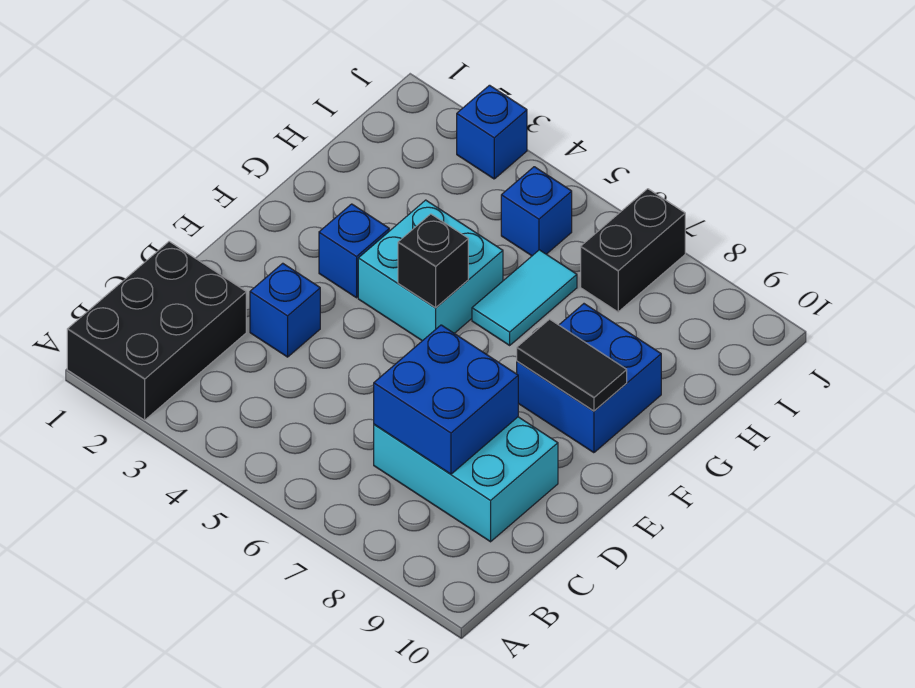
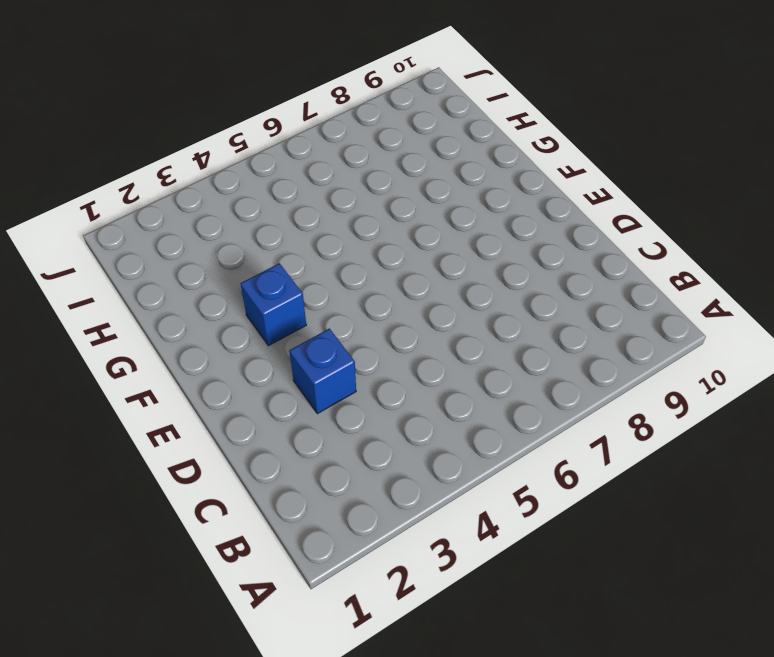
none -> black brick A1:C2 level 1
none -> cyan brick C7:D9 level 1
none -> cyan brick F4:G5 level 1

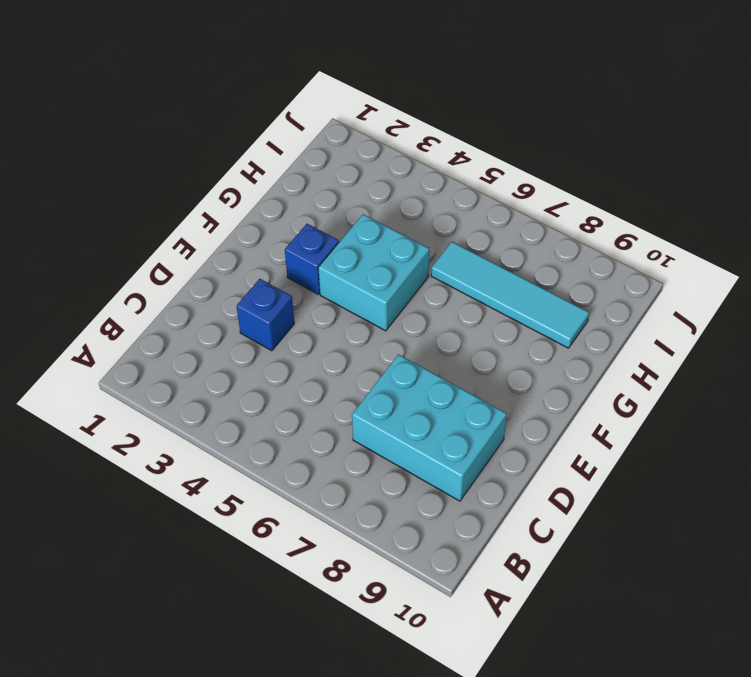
cyan tile H6:H9 level 1 -> cyan tile G6:H6 level 1
none -> black brick A1:C2 level 1
none -> blue brick F8:G9 level 1
none -> blue brick I5 level 1

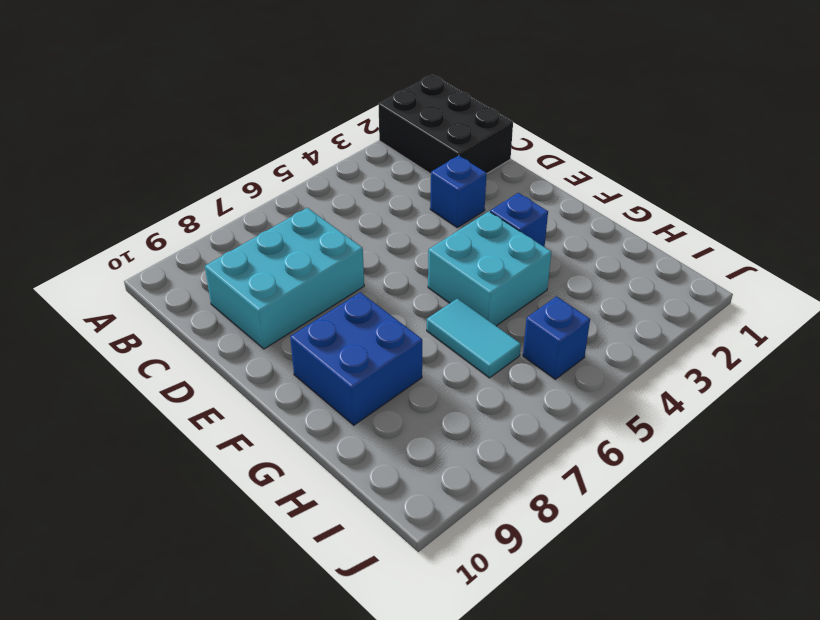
none -> black brick I7:J7 level 1
none -> blue brick J3 level 1
none -> blue brick C7:D8 level 2

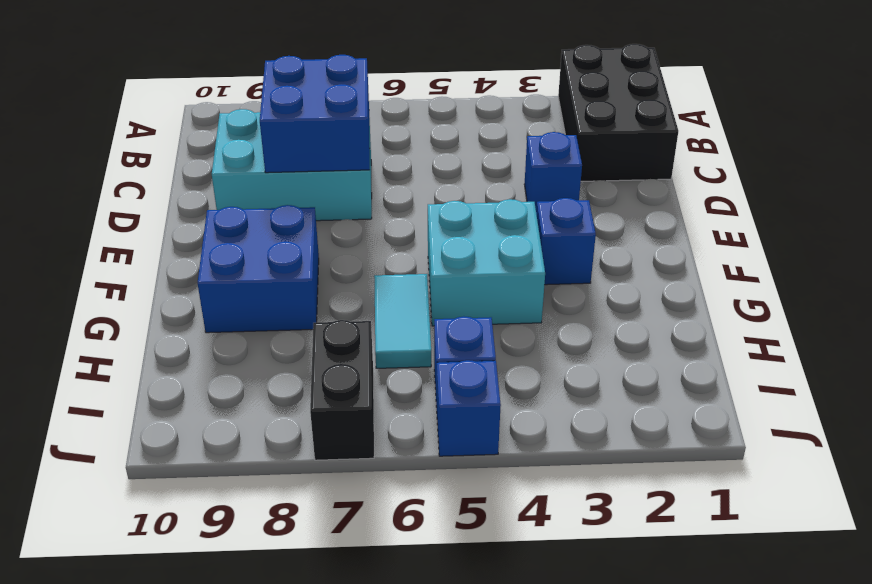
blue brick J5 level 1 -> blue brick J3 level 1
none -> black brick F5 level 2
none -> black tile F8:F9 level 2

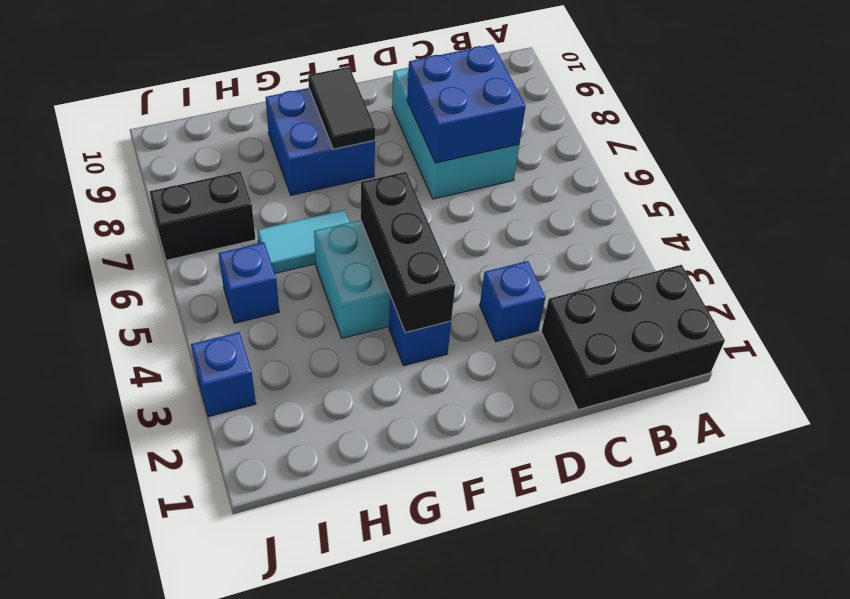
black brick F3:F5 level 2 -> black brick F5 level 2

